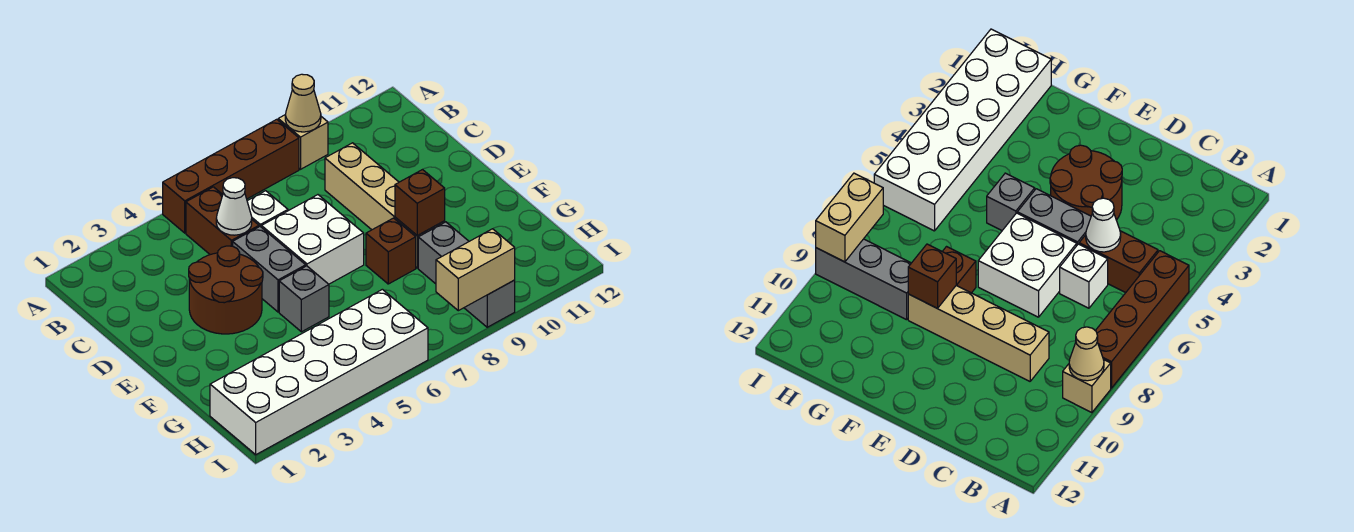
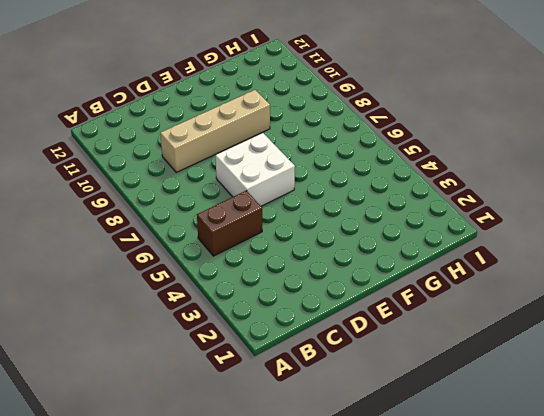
none -> brown brick A5:A8 level 1
none -> tan brick A9 level 1
none -> white brick C6 level 1

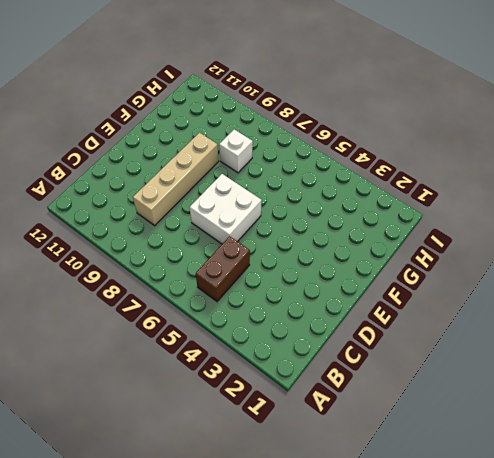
white brick G8 level 1 -> white brick C6 level 1
none -> brown brick A5:A8 level 1
none -> tan brick A9 level 1
none -> brown round brick D3:E4 level 1

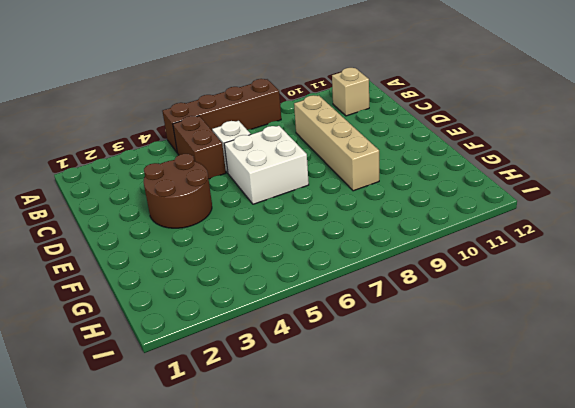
tan brick B11 level 1 -> tan brick A9 level 1
none -> grey brick D5:E5 level 1
none -> grey brick F5 level 1
none -> brown brick F8 level 1

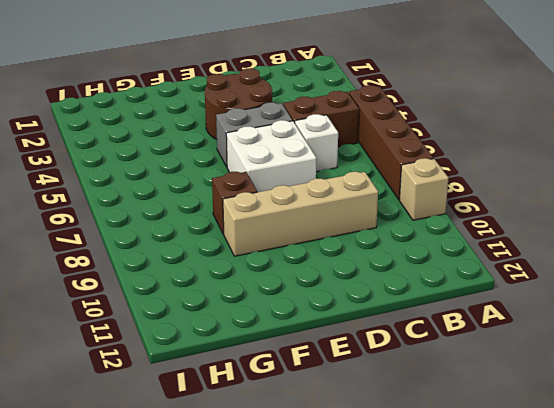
none -> grey brick F5 level 1
none -> grey brick G9:I9 level 1
none -> white brick H1:I6 level 1

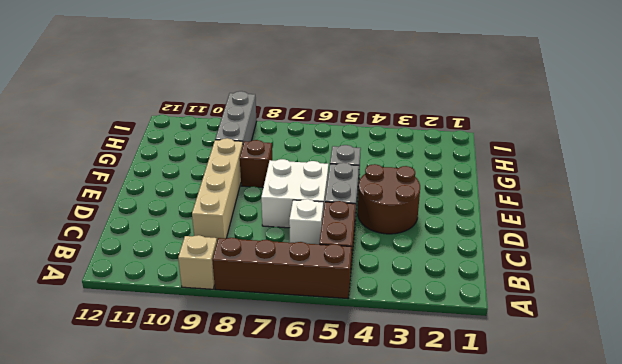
none -> white brick H1:I6 level 1
none -> tan cone A9 level 2
none -> white cone C5 level 2

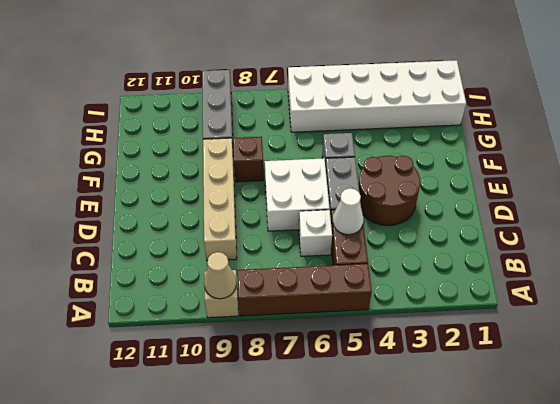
none -> brown brick F9 level 2
none -> tan brick I8:I9 level 2

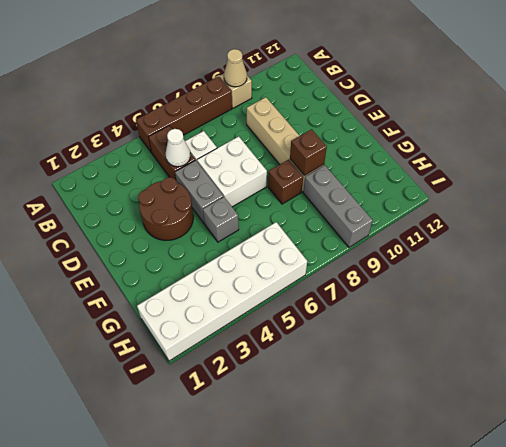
none -> tan brick I8:I9 level 2

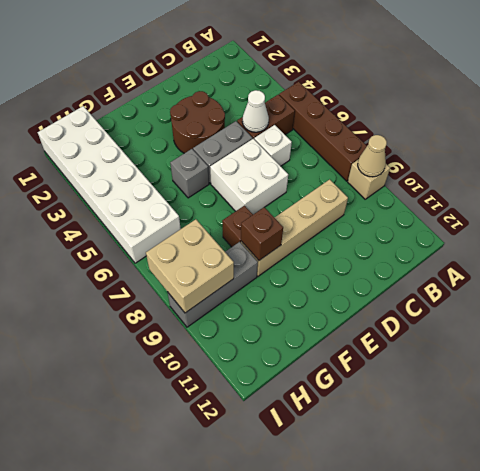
tan brick H8:I9 level 2 -> tan brick I8:I9 level 2

